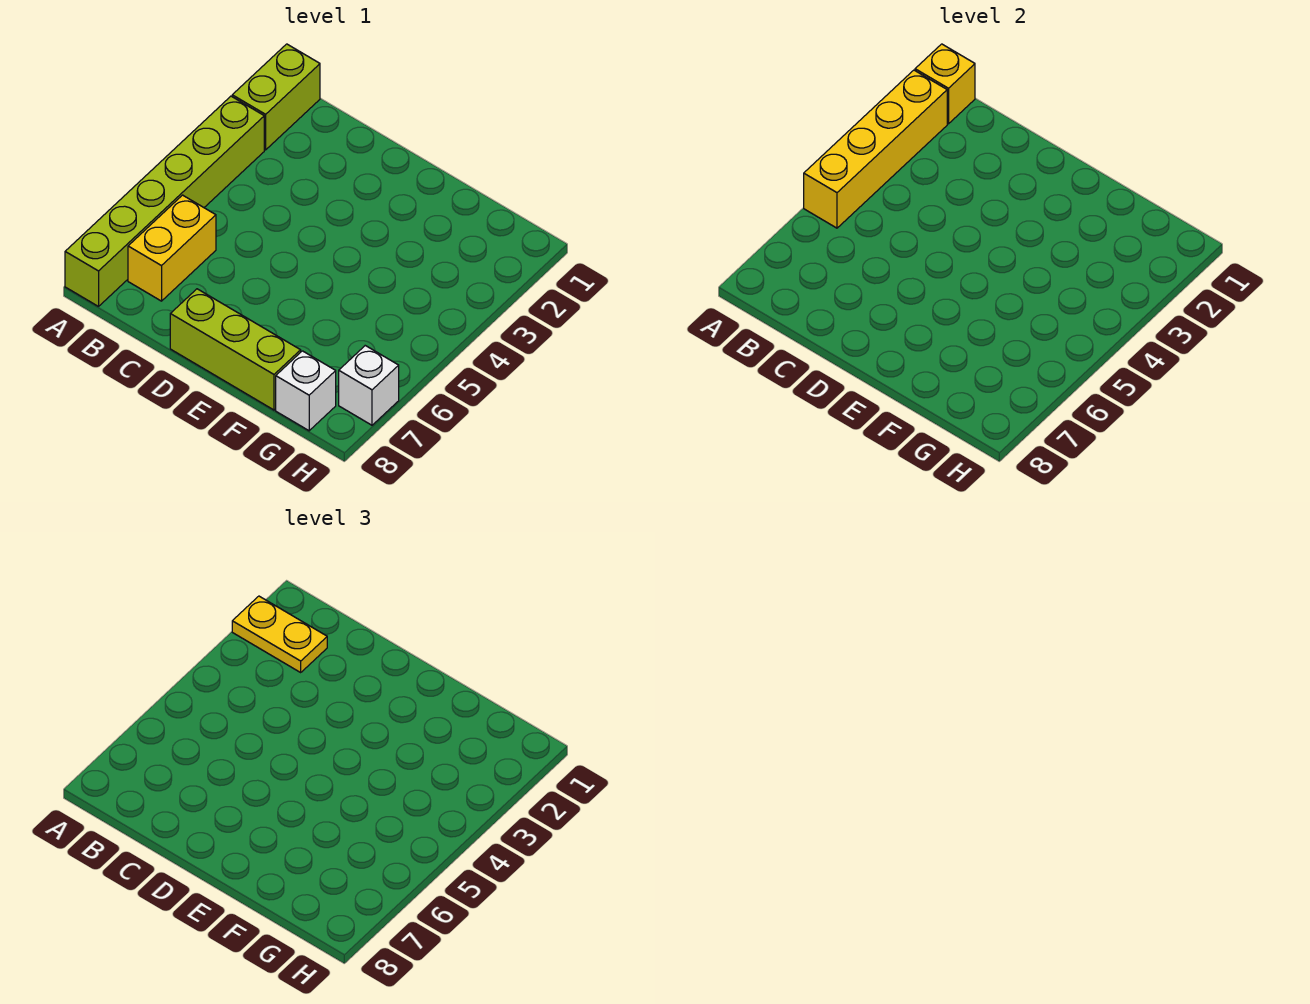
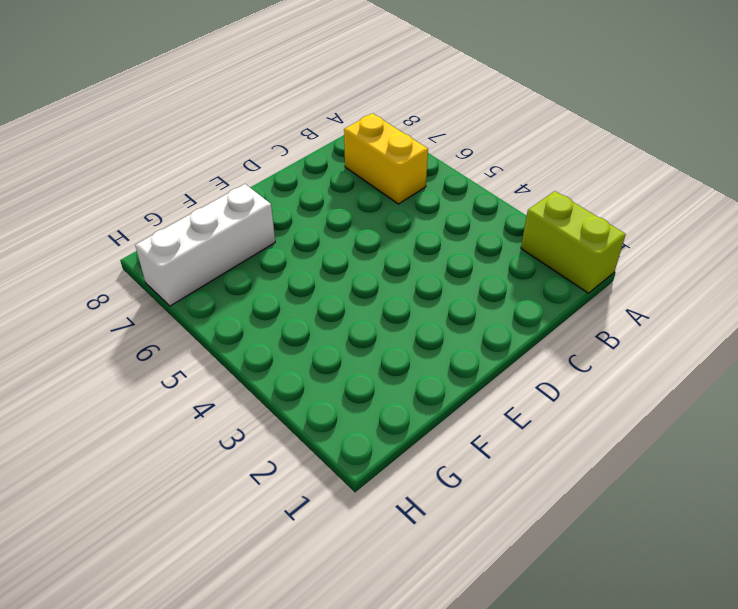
white brick F7:H7 level 1 -> white brick H7 level 1
none -> lime brick A3:A8 level 1
none -> lime brick D8:F8 level 1

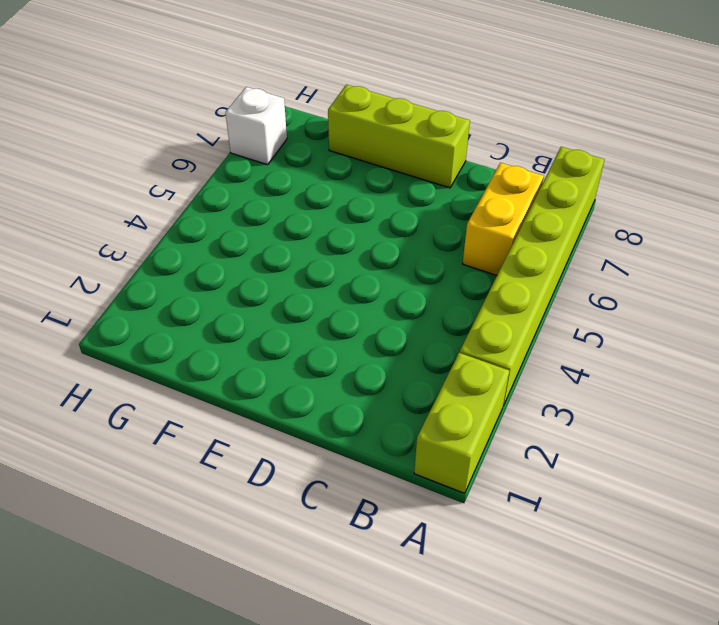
none -> white brick G8 level 1
none -> yellow brick A1 level 2

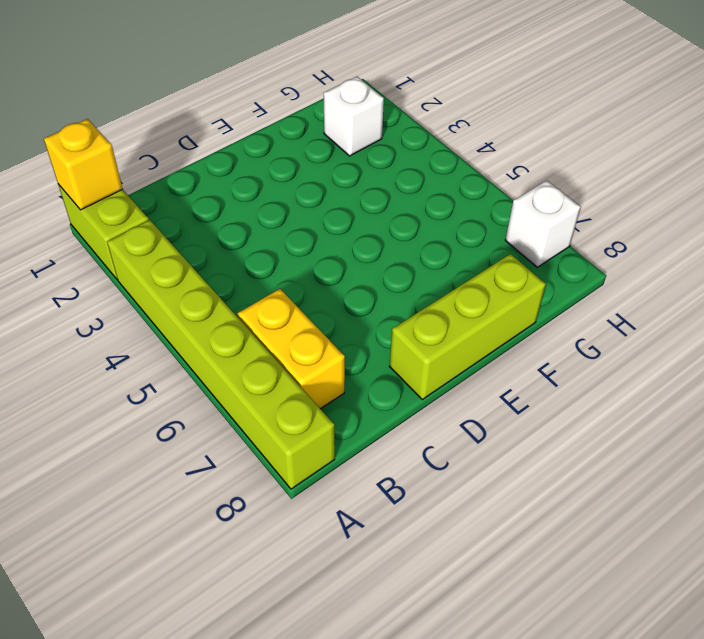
white brick G2 level 1 -> white brick G8 level 1
none -> yellow brick A2:A5 level 2
none -> yellow plate A2:B2 level 3

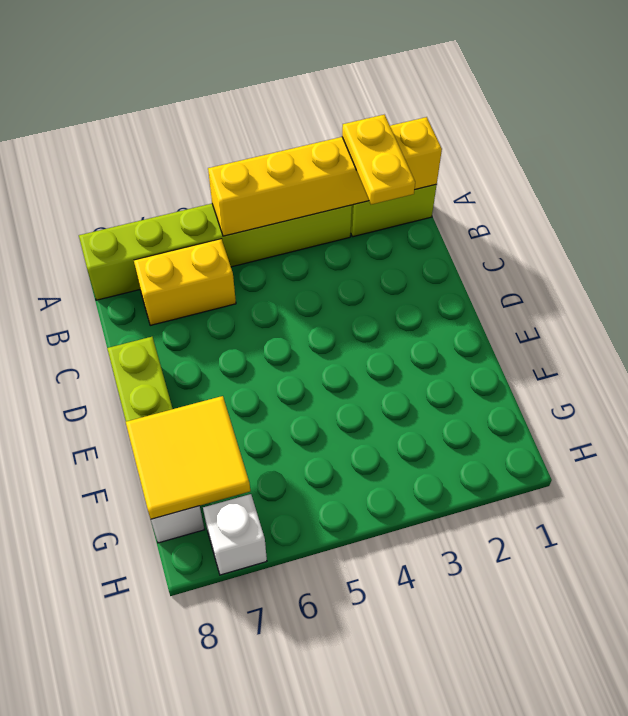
yellow tile F7:G8 level 2 -> none

